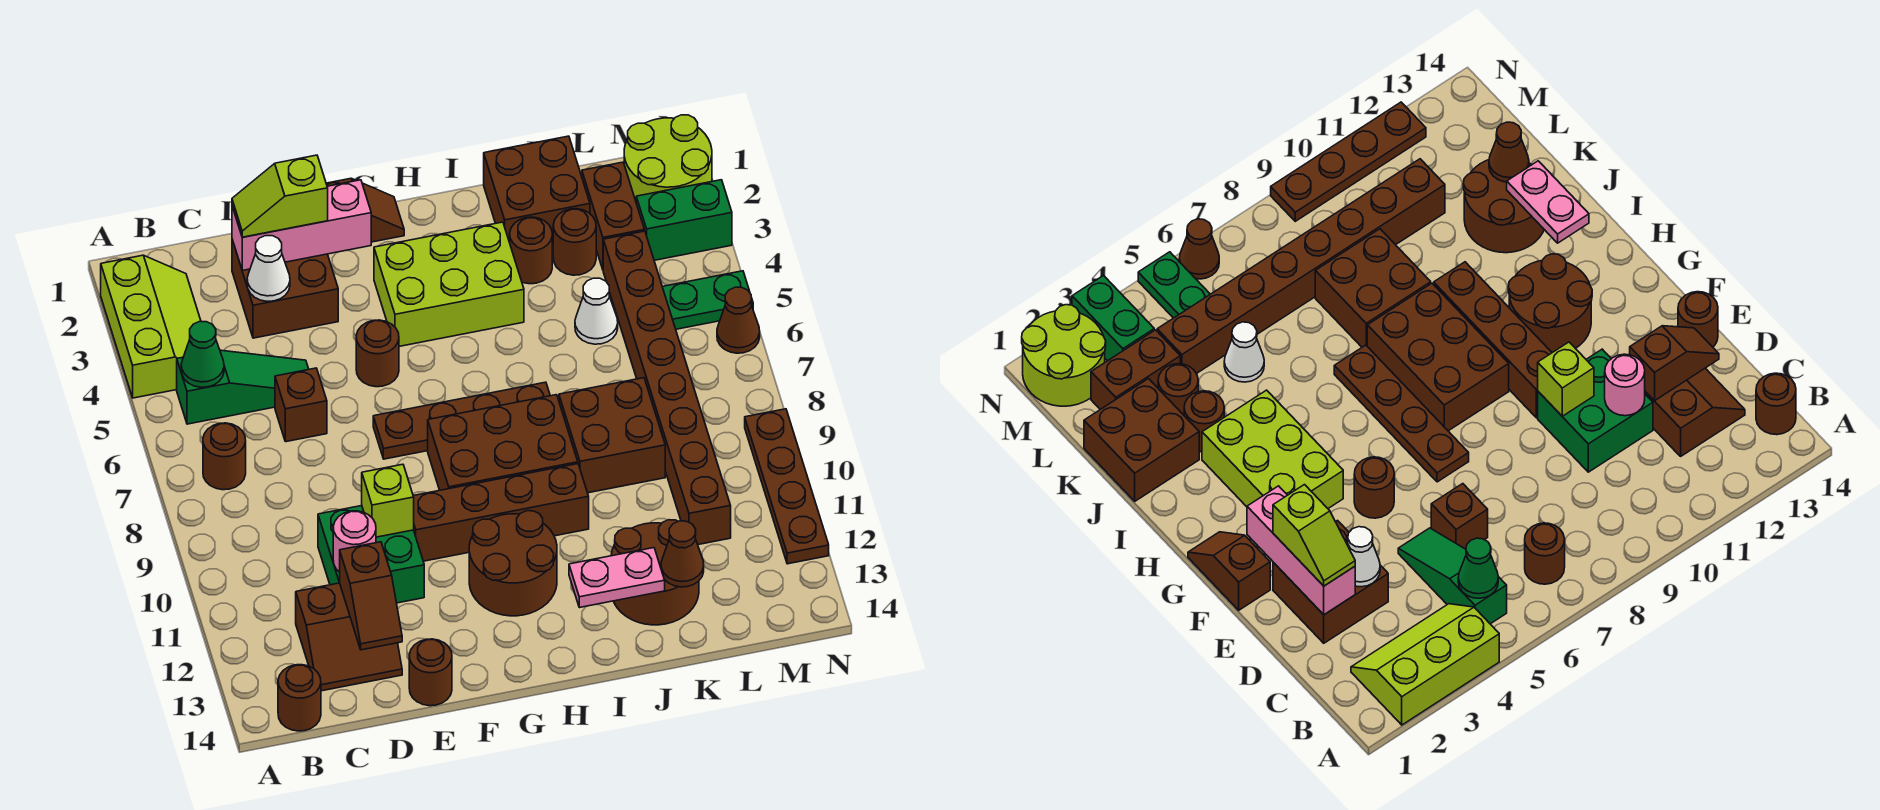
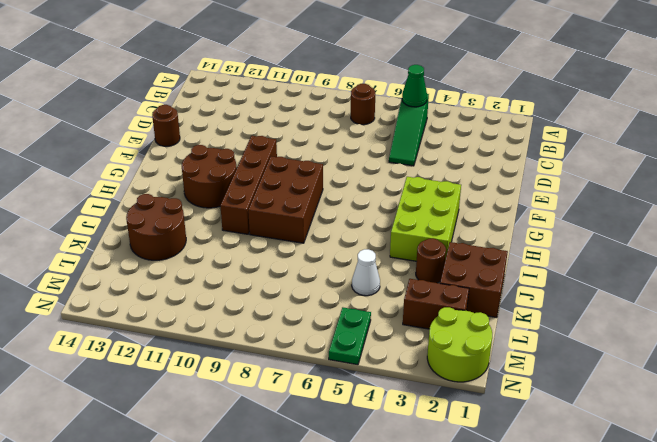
none -> lime slope A2:B4 level 1 top A
none -> brown round brick B14 level 1
none -> brown slope C12:D13 level 1 top 12
none -> brown brick D2:E3 level 1

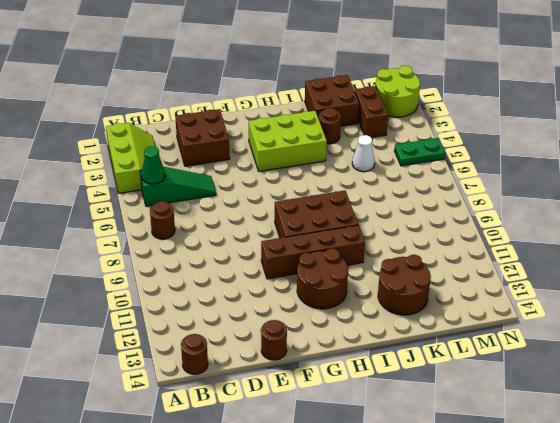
none -> brown slope C12:D13 level 1 top 12
none -> brown brick D6 level 1
none -> green brick D10:E11 level 1
none -> brown slope F1:G1 level 1 top F

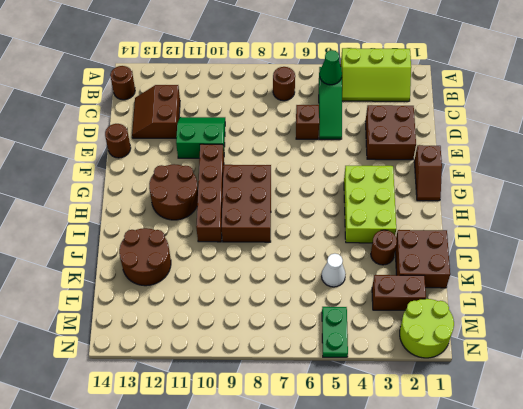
green slope D10:E11 level 1 top E -> green brick D10:E11 level 1
none -> brown round brick F5 level 1
none -> brown plate F7:I7 level 1
none -> brown brick J8:K9 level 1
none -> brown round brick K3 level 1

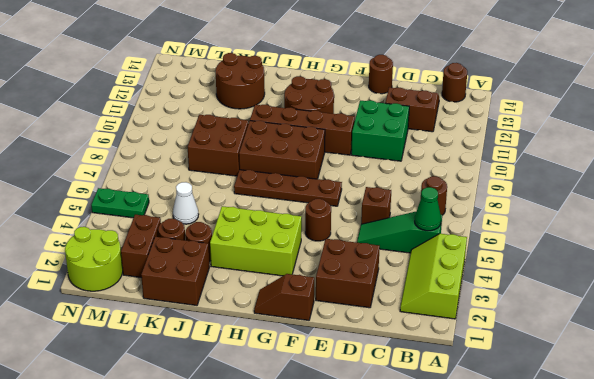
none -> brown brick L4:L11 level 1
none -> green brick M3:N3 level 1
none -> brown cone N6 level 1
none -> brown plate N9:N12 level 1

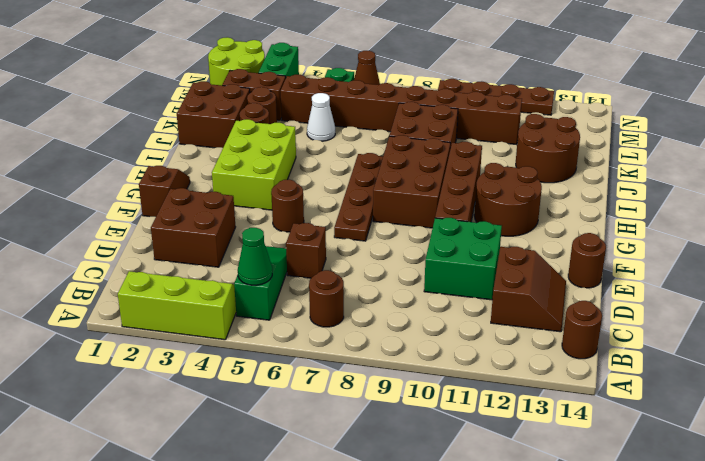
none -> pink brick D2:F2 level 2
none -> white cone D3 level 2
none -> pink round brick D11 level 2
none -> brown slope D12:D13 level 2 top 12

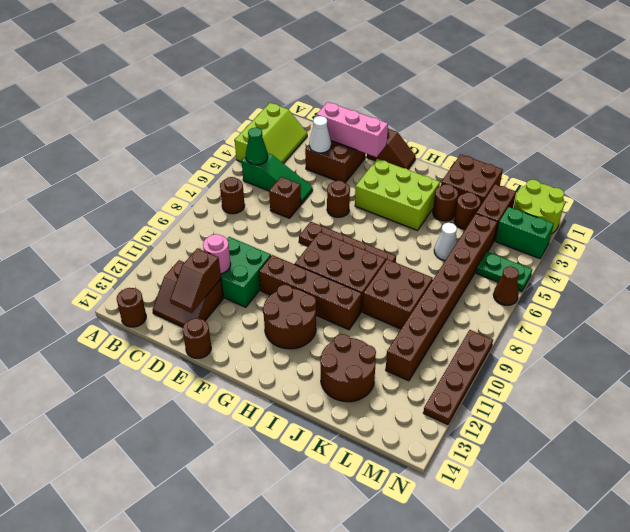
none -> lime brick E10 level 2
none -> pink plate I13:J13 level 2
none -> brown cone K13 level 2
none -> lime slope D2:E2 level 3 top E

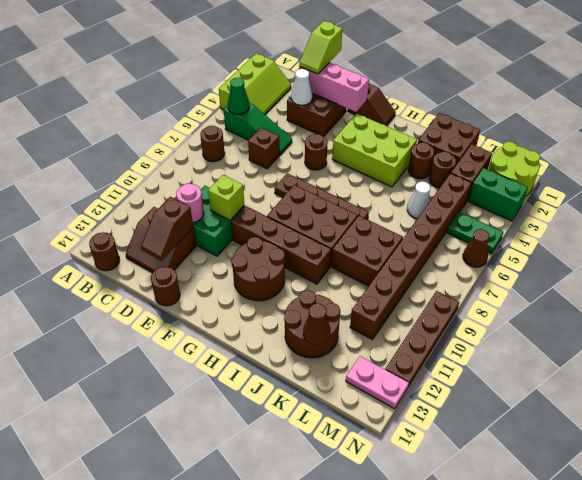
lime slope D1:D2 level 3 top 1 -> lime slope D2:E2 level 3 top E
pink plate M13:N13 level 1 -> pink plate I13:J13 level 2

